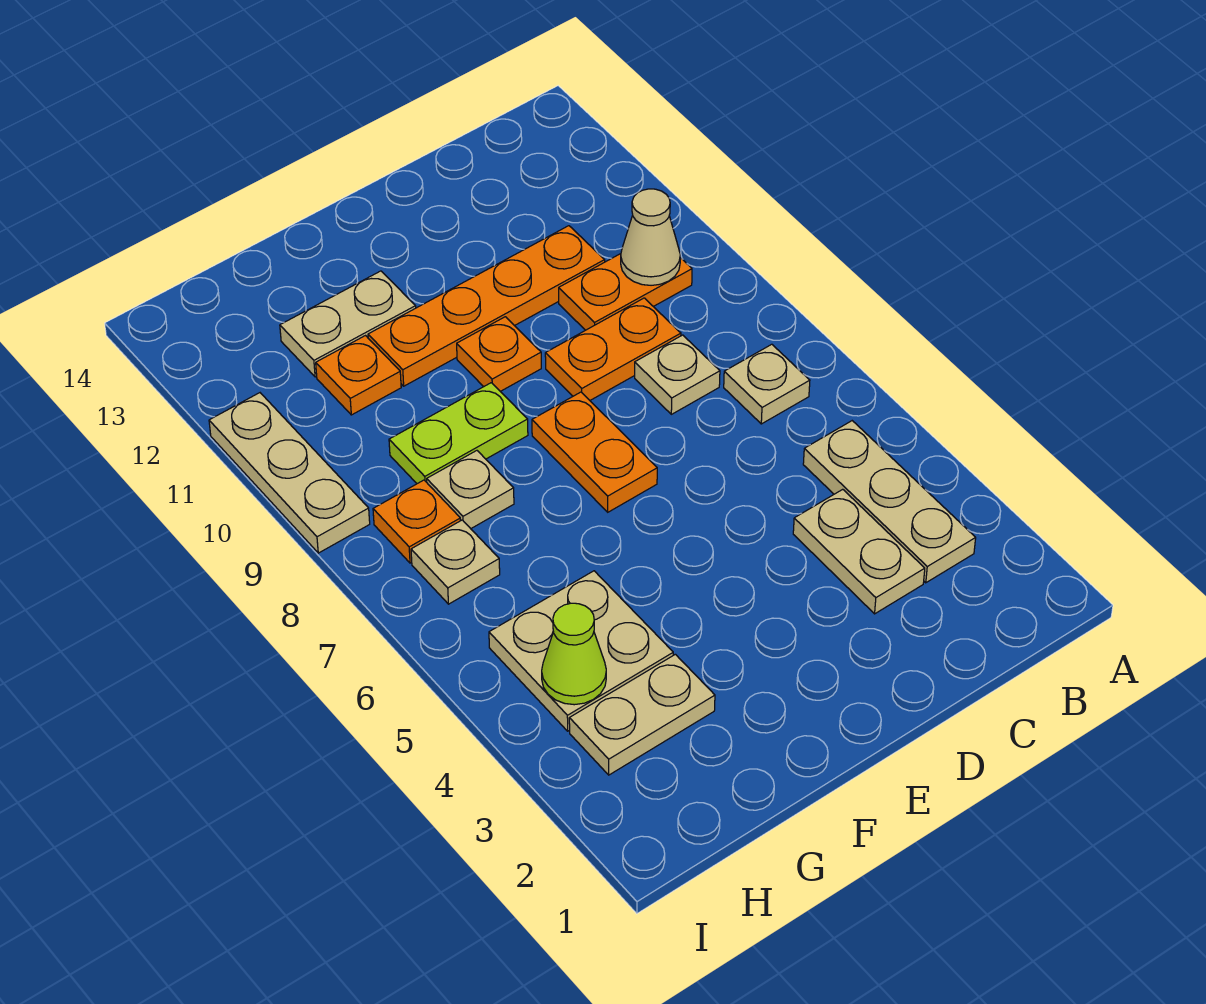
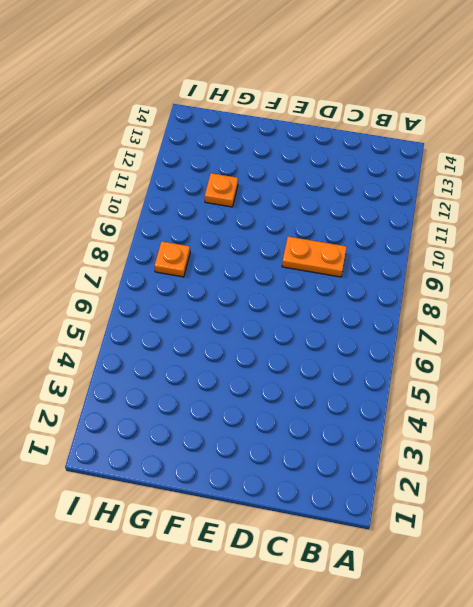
none -> tan plate B3:B5 level 1
none -> tan plate B7 level 1
none -> orange plate B10:C10 level 1

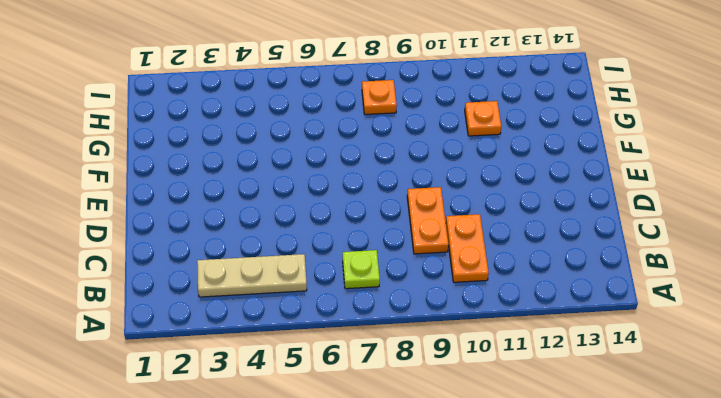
lime plate B7 level 1 -> tan plate B7 level 1
none -> tan plate C3:C4 level 1
none -> tan plate C8 level 1
none -> orange plate C11:F11 level 1

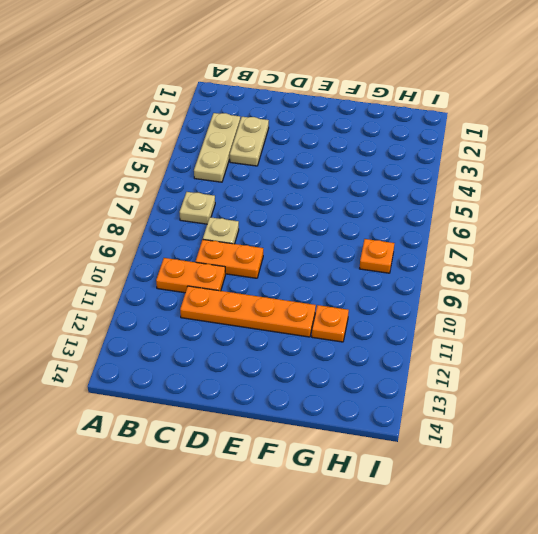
none -> orange plate E7:E8 level 1
none -> orange plate E10 level 1
none -> lime plate F9:G9 level 1

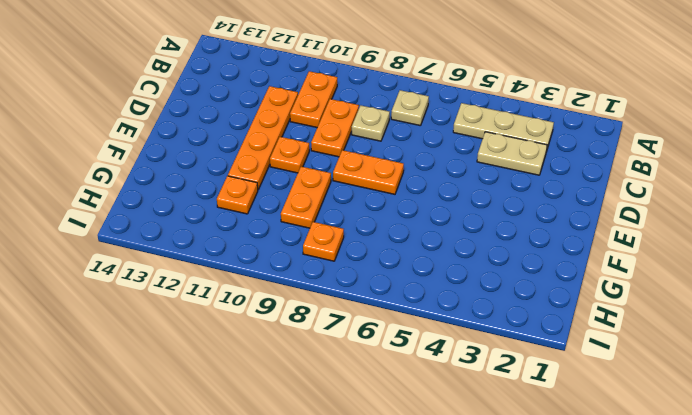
orange plate F9:G9 level 1 -> lime plate F9:G9 level 1
none -> tan plate F12:G12 level 1
none -> tan plate G3:H3 level 1
none -> tan plate G4:H5 level 1

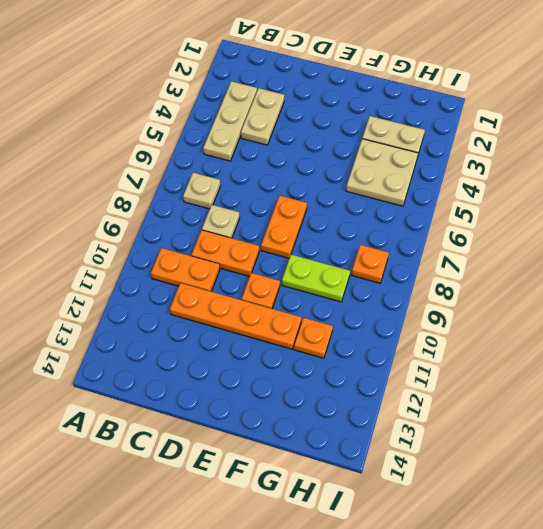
none -> tan plate F12:G12 level 1
none -> tan plate G8 level 1
none -> tan plate H7 level 1

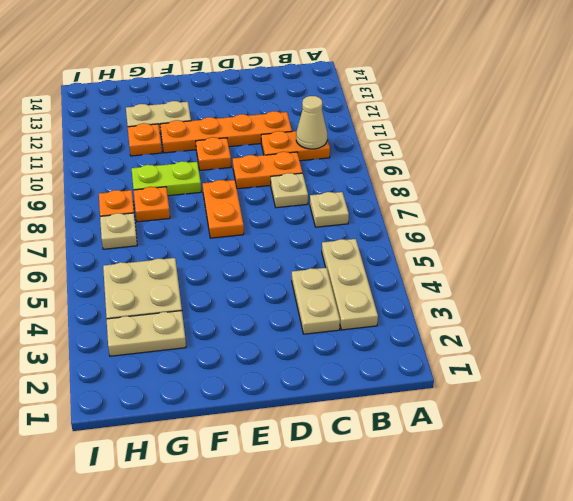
orange plate G8 level 1 -> tan plate G8 level 1
none -> tan plate I9:I11 level 1
none -> lime cone H4 level 2

